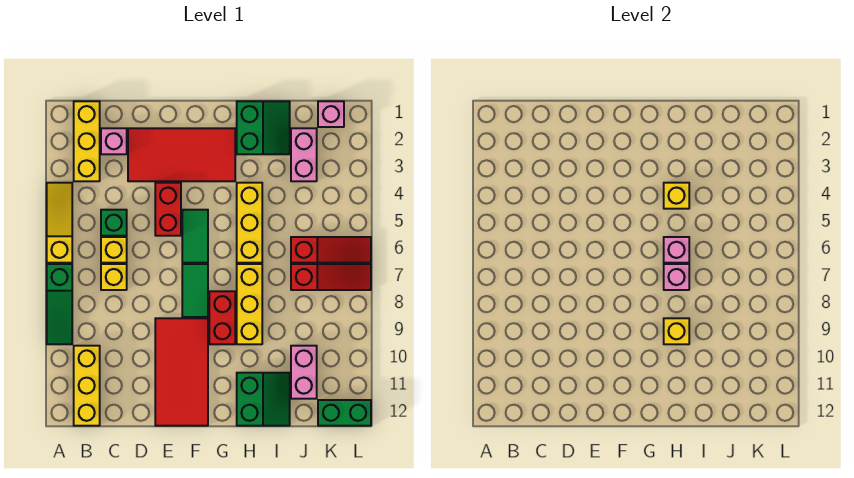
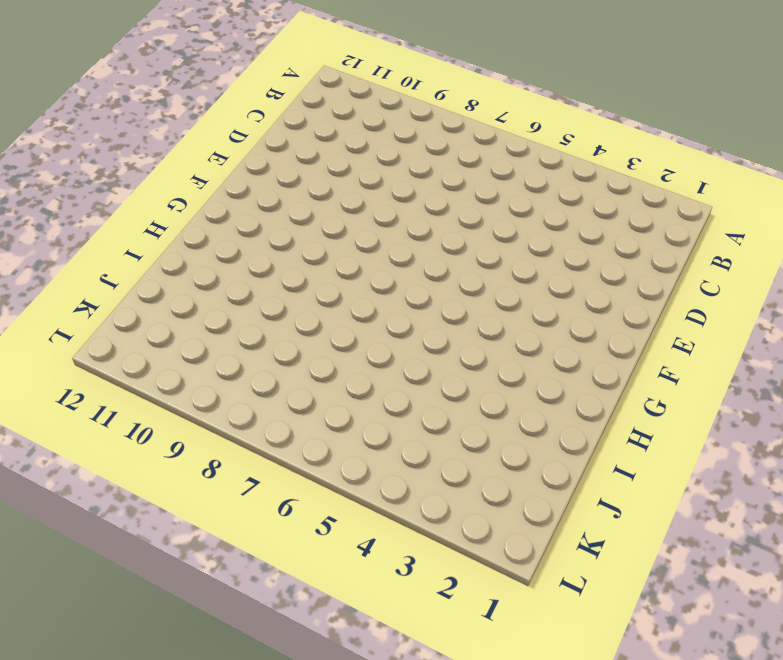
none -> yellow slope A4:A6 level 1 top 6
none -> green slope A7:A9 level 1 top 7
none -> yellow brick B1:B3 level 1

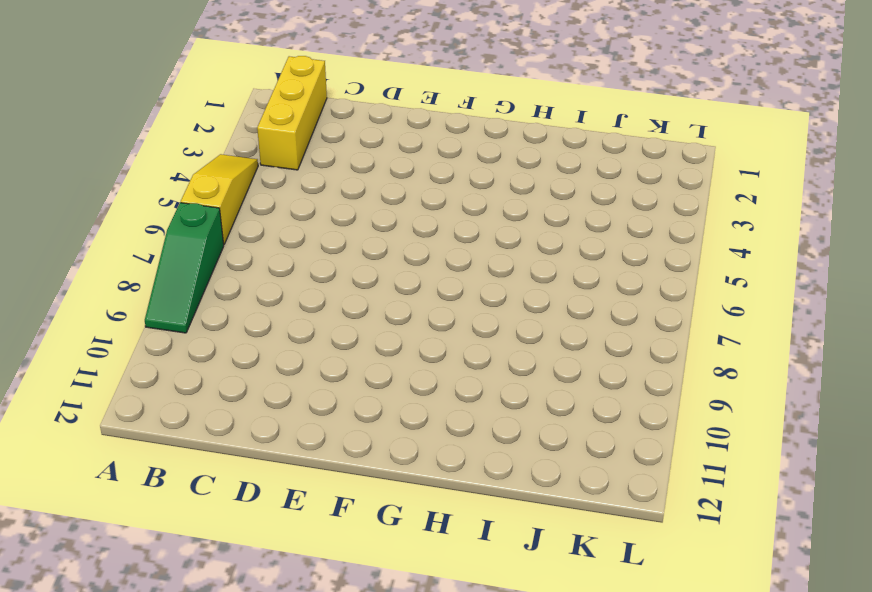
none -> yellow brick B10:B12 level 1
none -> pink brick C2 level 1
none -> green brick C5 level 1

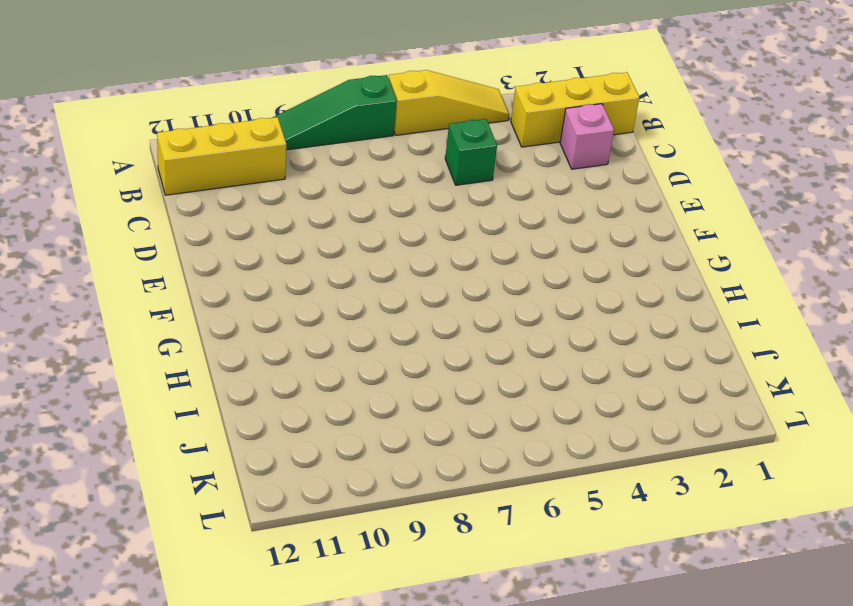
none -> yellow brick C6 level 1
none -> yellow brick C7 level 1
none -> red tile D2:G3 level 1

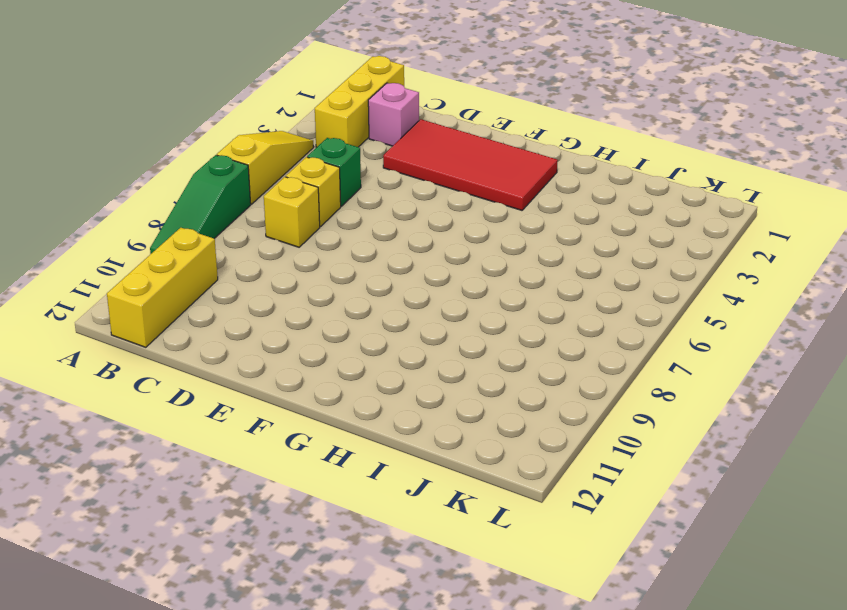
none -> red brick E4:E5 level 1
none -> red tile E9:F12 level 1
none -> green tile F5:F6 level 1

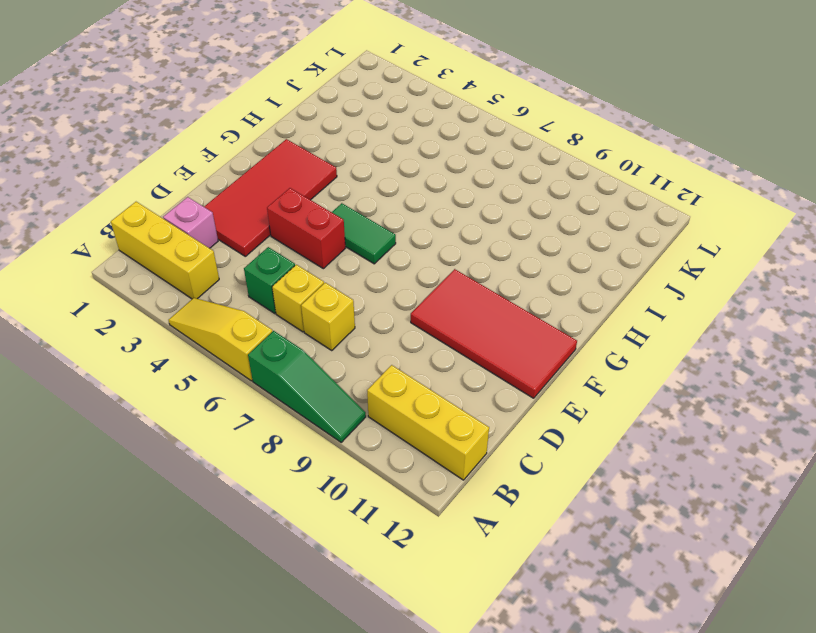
none -> green tile F7:F8 level 1
none -> red brick G8:G9 level 1
none -> green slope H1:I2 level 1 top H

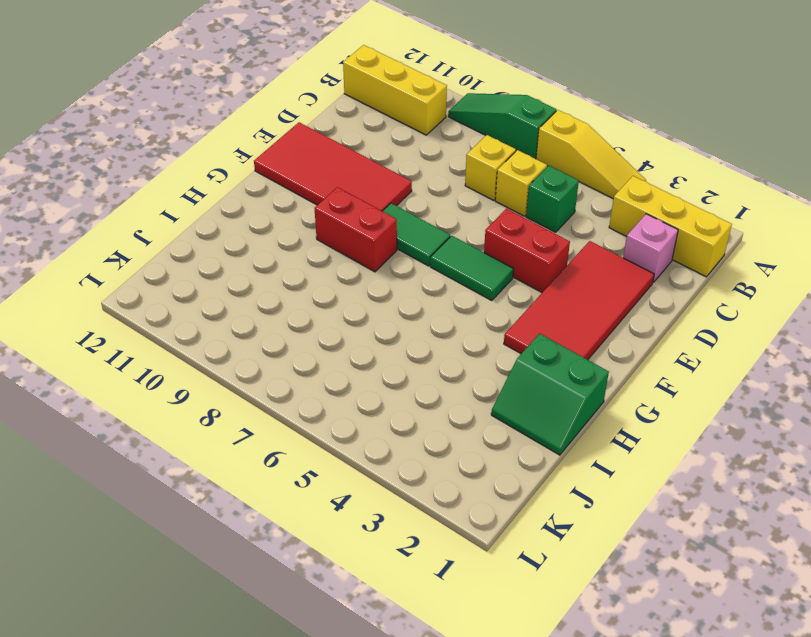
none -> yellow brick H4:H6 level 1
none -> yellow brick H7:H9 level 1
none -> green slope H11:I12 level 1 top H

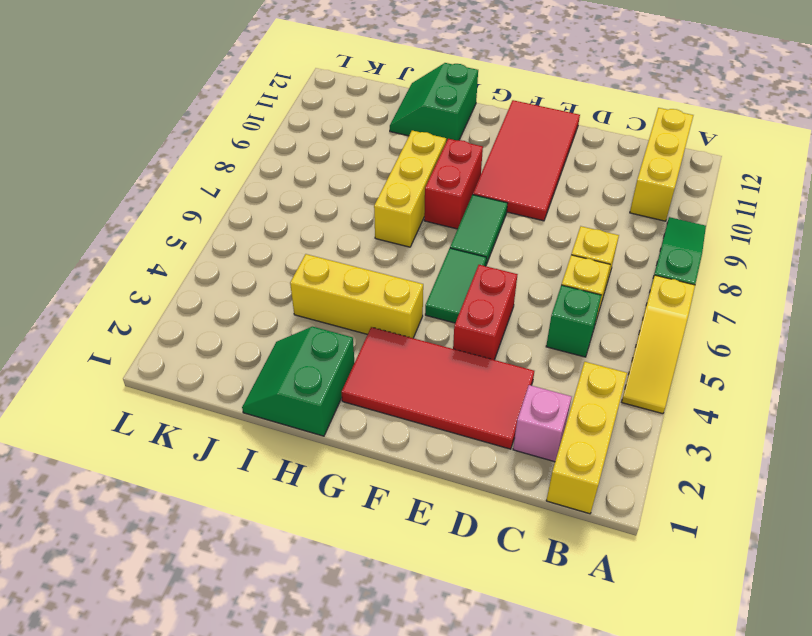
yellow brick G4:I4 level 1 -> yellow brick H4:H6 level 1
none -> pink brick J2:J3 level 1
none -> red slope J6:L6 level 1 top J
none -> red slope J7:L7 level 1 top J

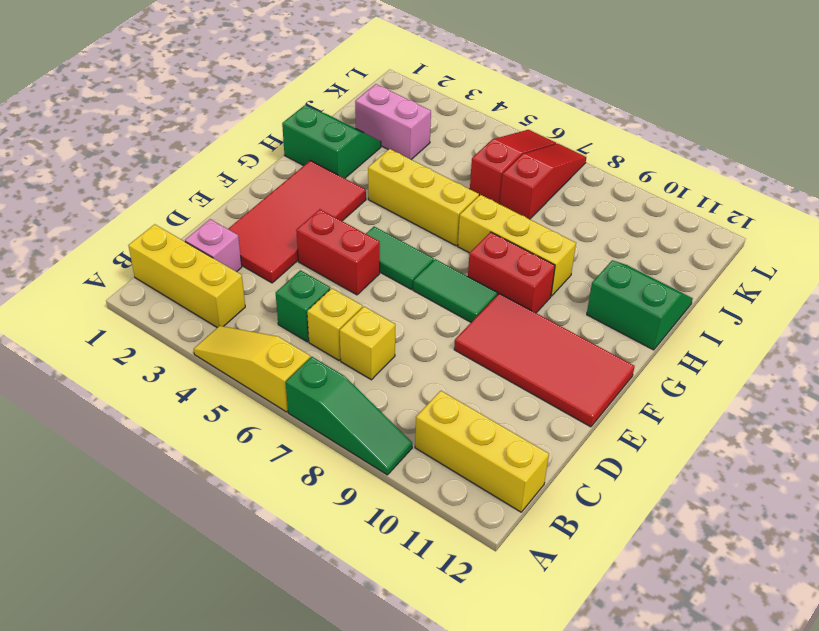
none -> pink brick J10:J11 level 1
none -> pink brick K1 level 1
none -> green brick K12:L12 level 1

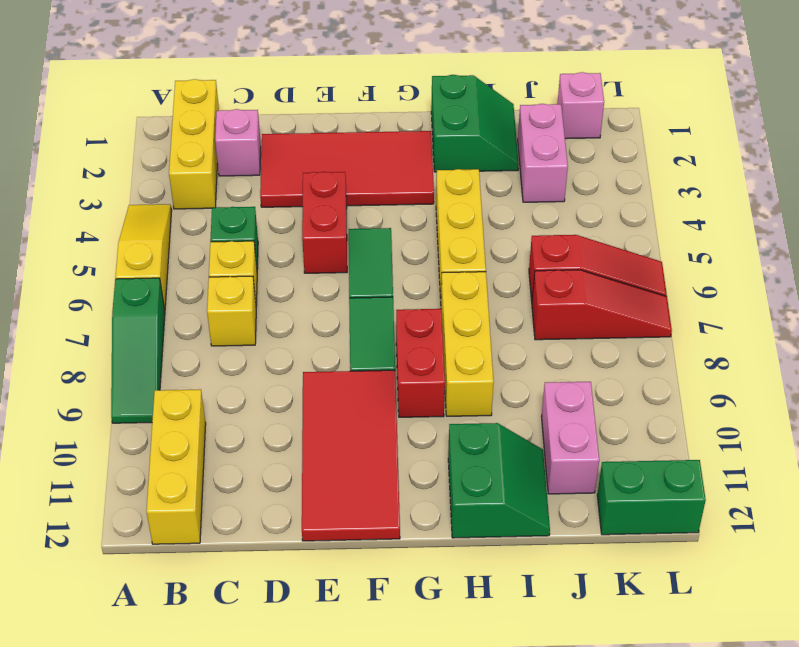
none -> yellow brick H4 level 2
none -> pink brick H6 level 2
none -> pink brick H7 level 2

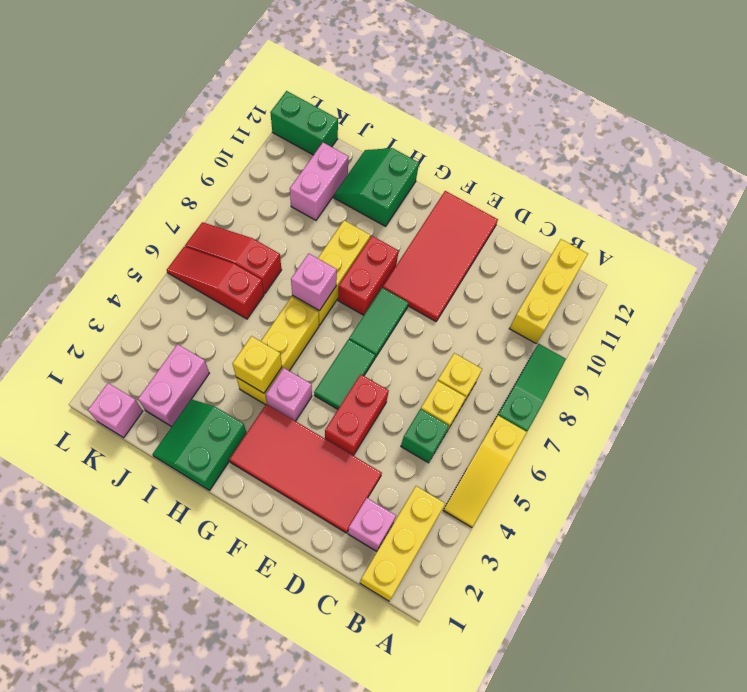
pink brick G4 level 1 -> pink brick H6 level 2
none -> yellow brick H9 level 2

